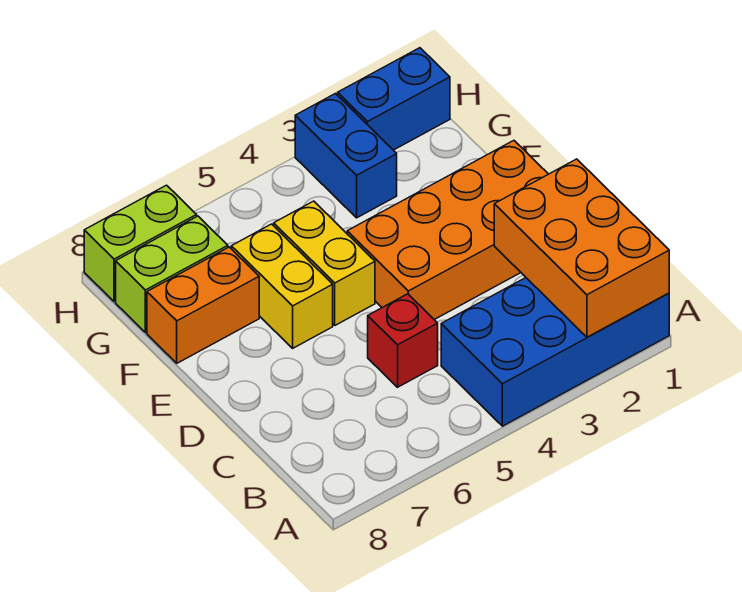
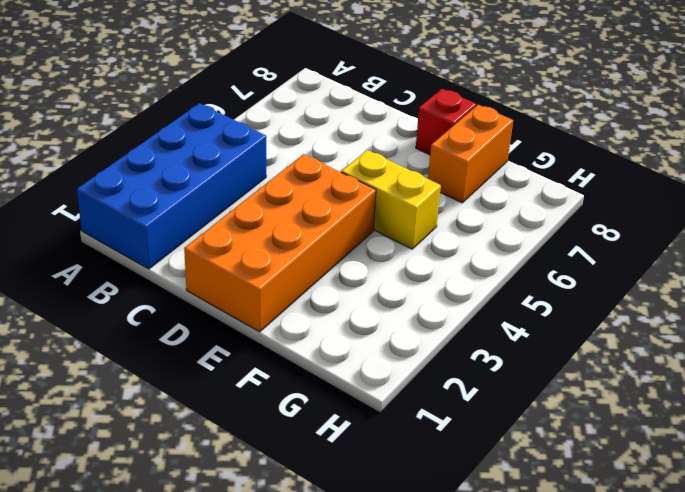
red brick E8 level 1 -> red brick C5 level 1
none -> yellow brick E6:F6 level 1
none -> blue brick G3:H3 level 1

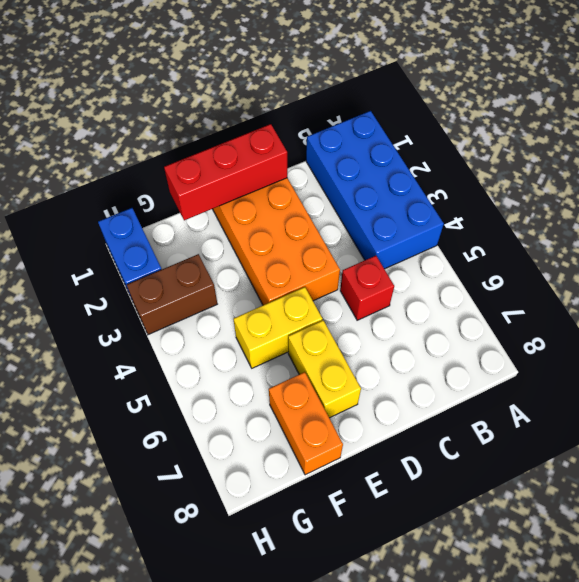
red brick D1:F1 level 2 -> none
yellow brick E6:E7 level 1 -> yellow brick E6:F6 level 1
brown brick G3:H3 level 1 -> blue brick G3:H3 level 1
none -> lime brick G7:G8 level 1
none -> lime brick H7:H8 level 1

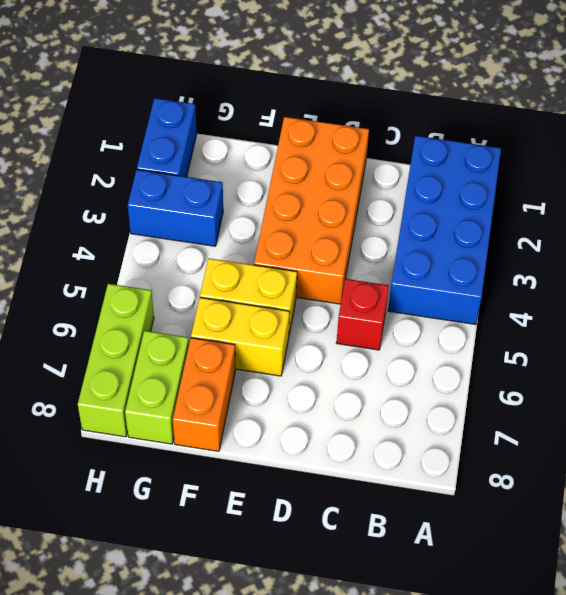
lime brick H6:H8 level 1 -> lime brick H7:H8 level 1
none -> orange brick A1:C2 level 2

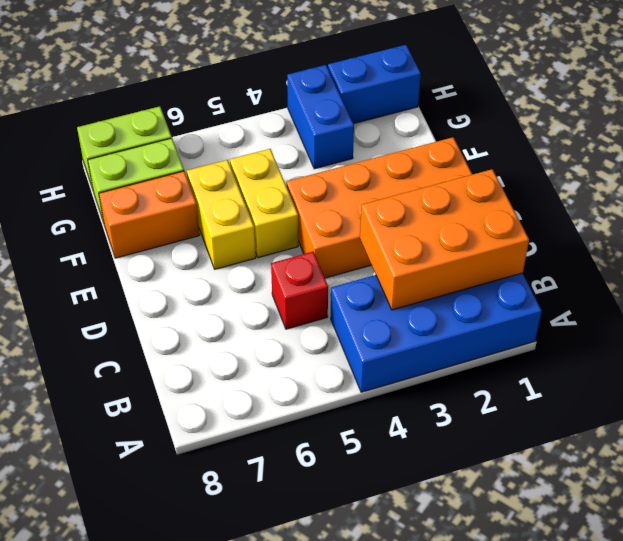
orange brick B1:C3 level 2 -> orange brick A1:C2 level 2

